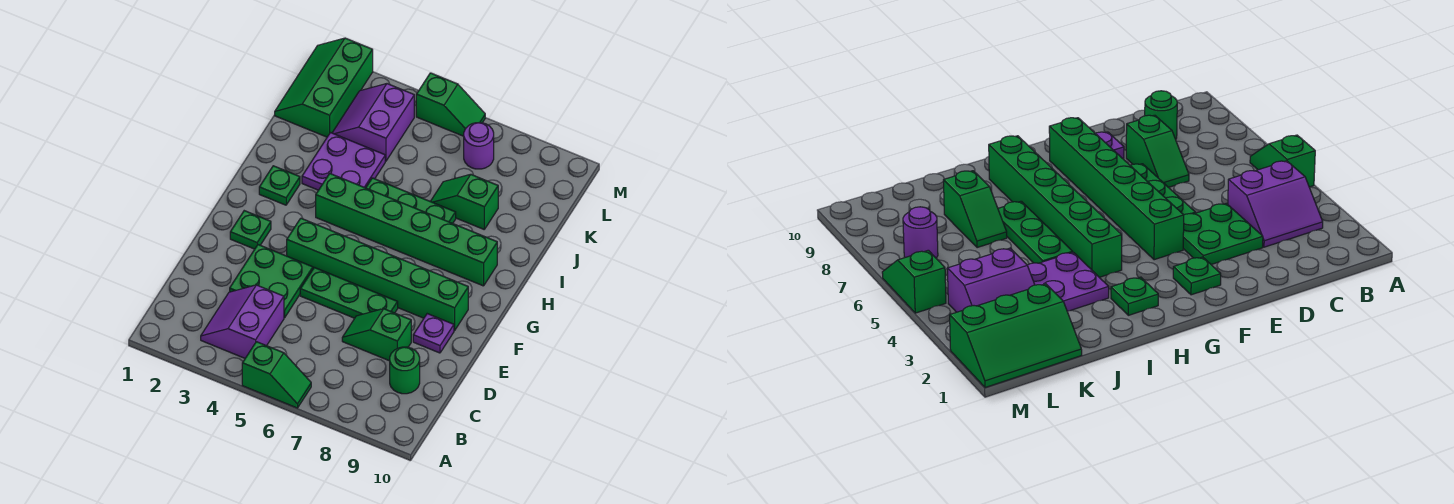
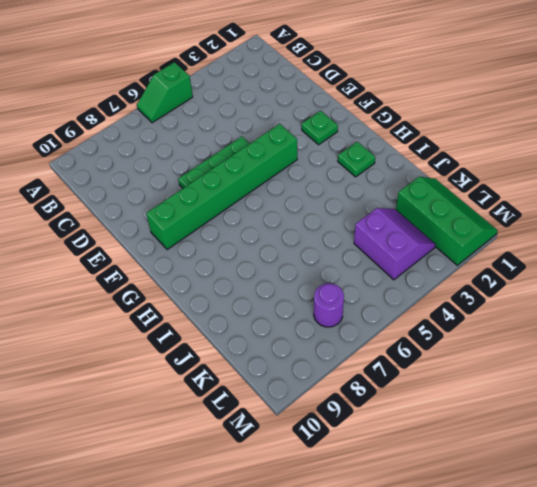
none -> purple slope B3:C4 level 1 top 4
none -> green round brick C9 level 1
none -> green plate D3:E4 level 1

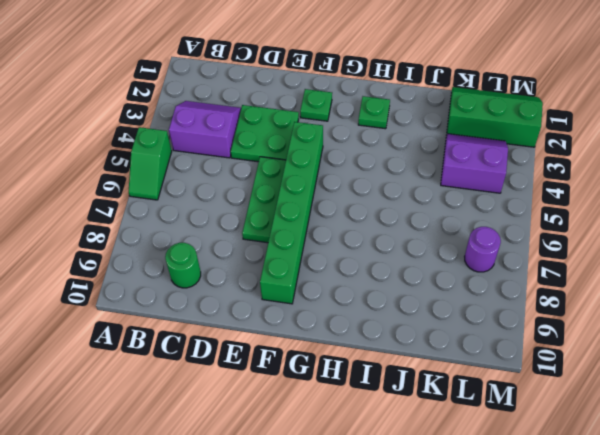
none -> green slope D7:D8 level 1 top 8
none -> purple plate E9 level 1
none -> green brick H4:H9 level 1

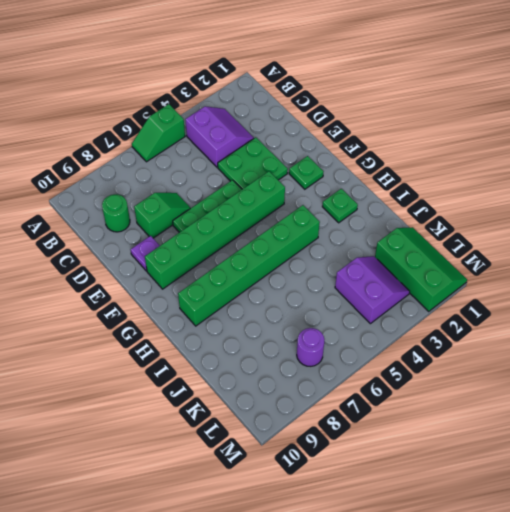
none -> purple plate I3:J4 level 1
none -> green plate I5:I7 level 1
none -> green slope J7:J8 level 1 top 8

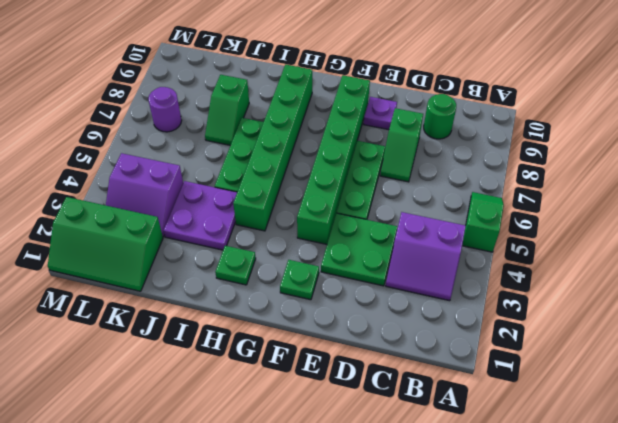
none -> green slope M5:M6 level 1 top 5

